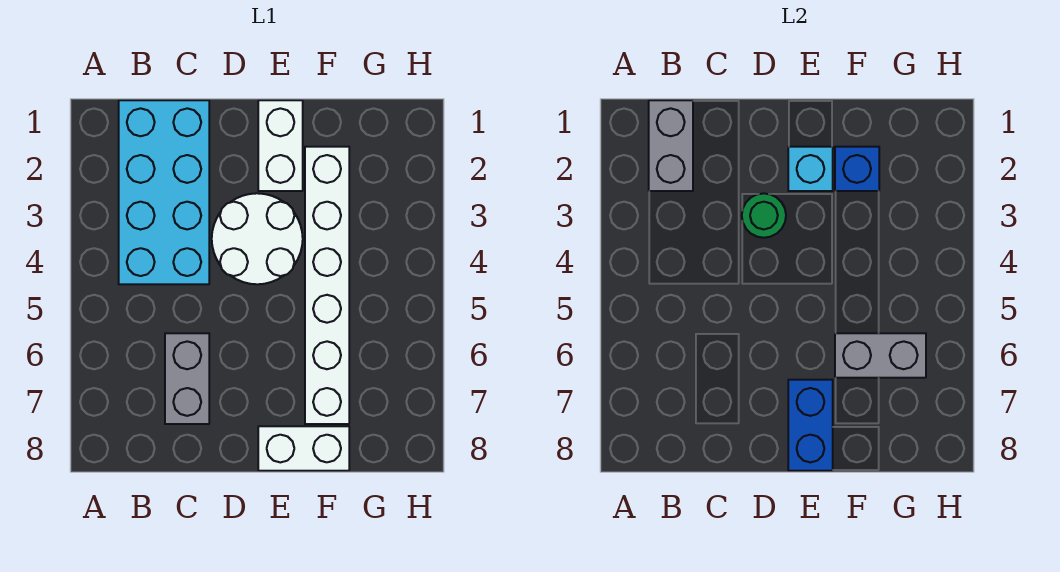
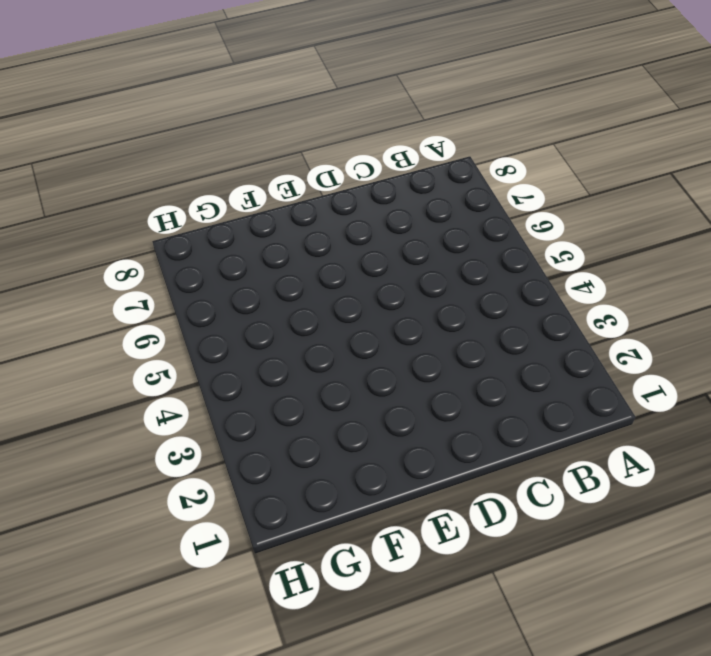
none -> cyan brick B1:C4 level 1
none -> grey brick C6:C7 level 1
none -> white round brick D3:E4 level 1

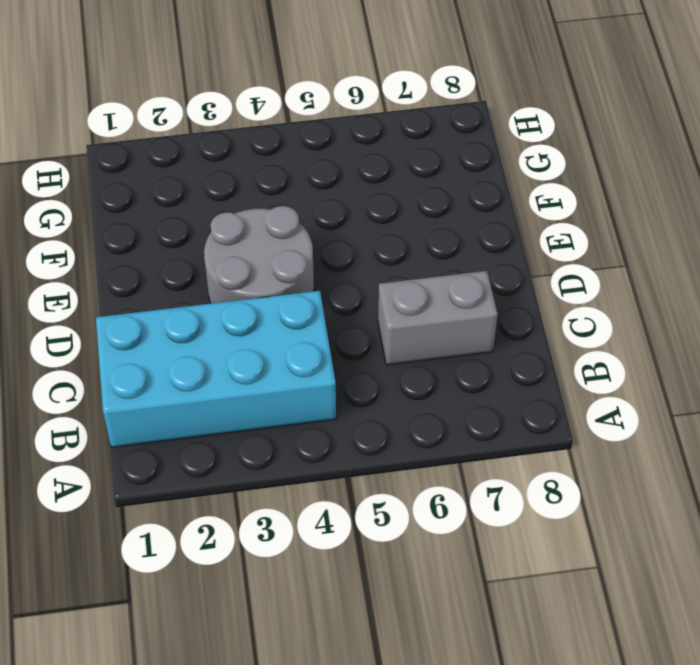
grey round brick D3:E4 level 1 -> white round brick D3:E4 level 1
none -> white brick E1:E2 level 1
none -> white brick E8:F8 level 1
none -> white brick F2:F7 level 1

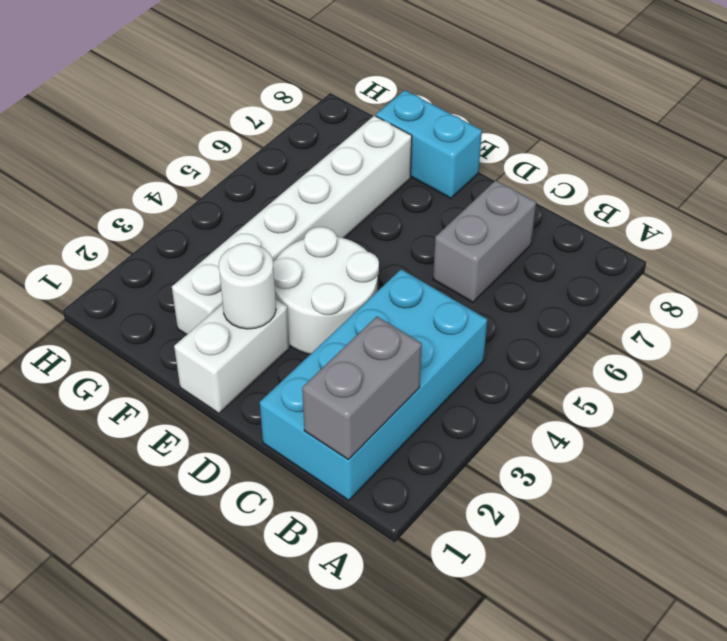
white round brick E2 level 2 -> cyan brick E2 level 2
cyan brick E8:F8 level 1 -> white brick E8:F8 level 1
none -> green round brick D3 level 2
none -> blue brick E7:E8 level 2
none -> blue brick F2 level 2

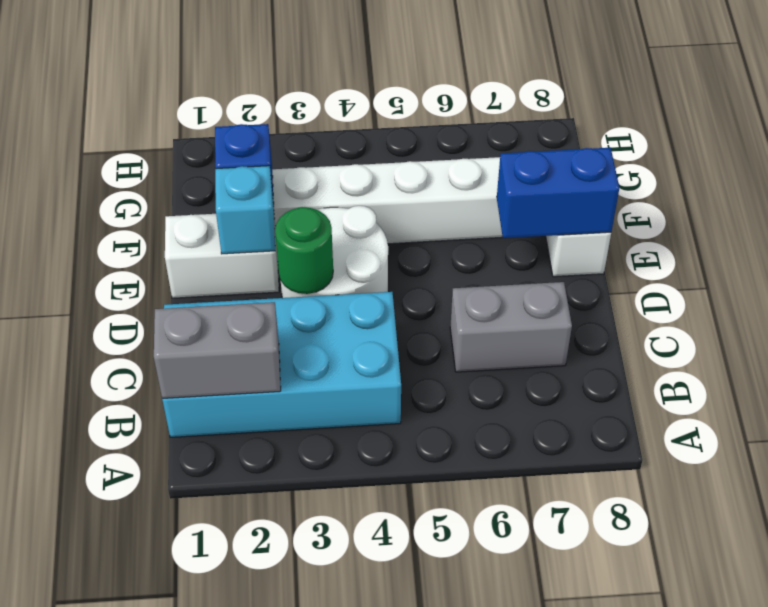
none -> grey brick F6:G6 level 2

